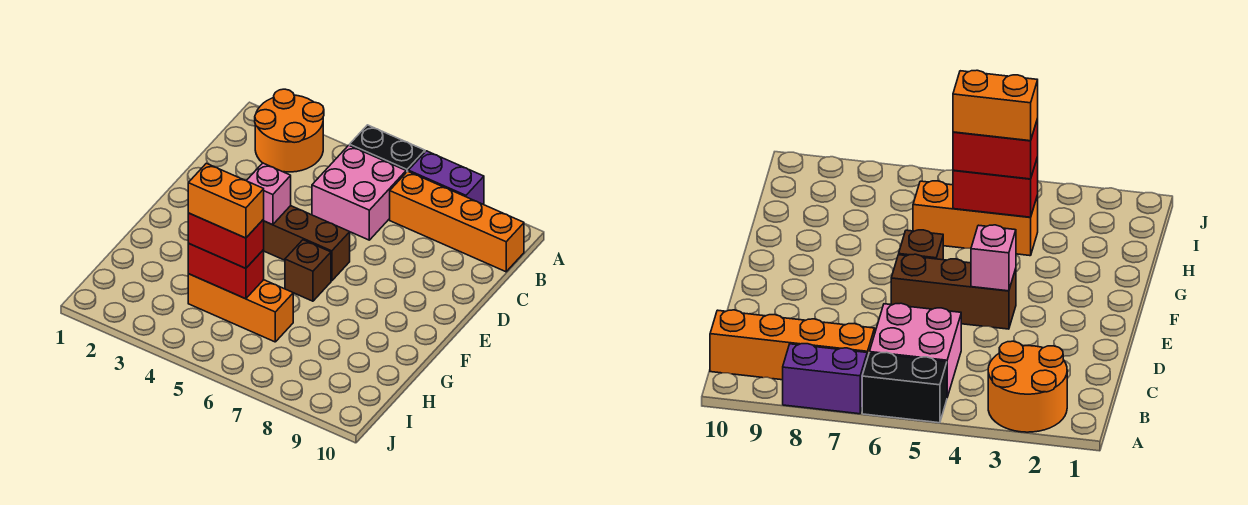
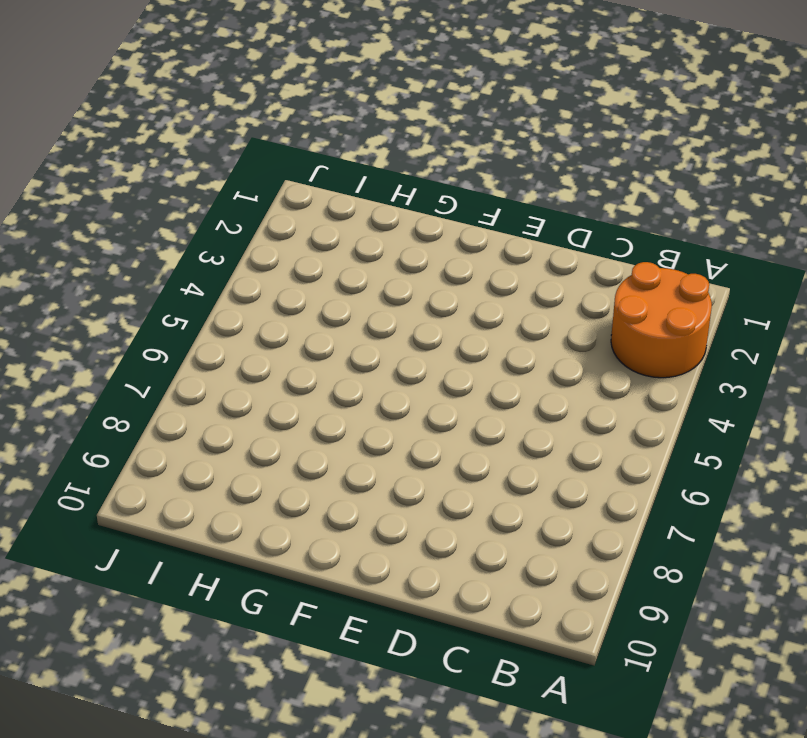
none -> black brick A5:A6 level 1
none -> purple brick A7:A8 level 1
none -> pink brick B5:C6 level 1

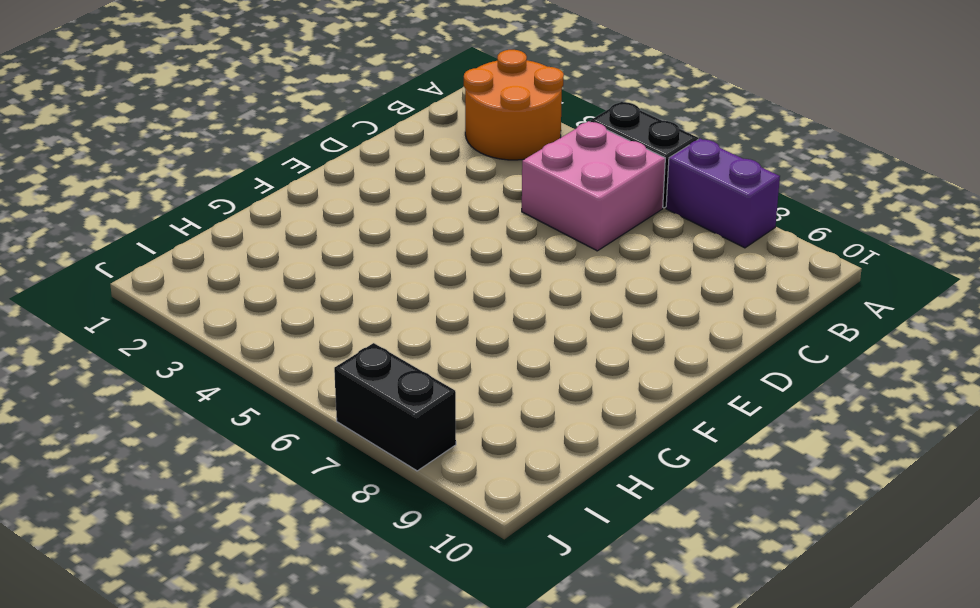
black brick J7:J8 level 1 -> none
none -> orange brick B7:B10 level 1
none -> brown brick E4:E6 level 1
none -> brown brick F6 level 1

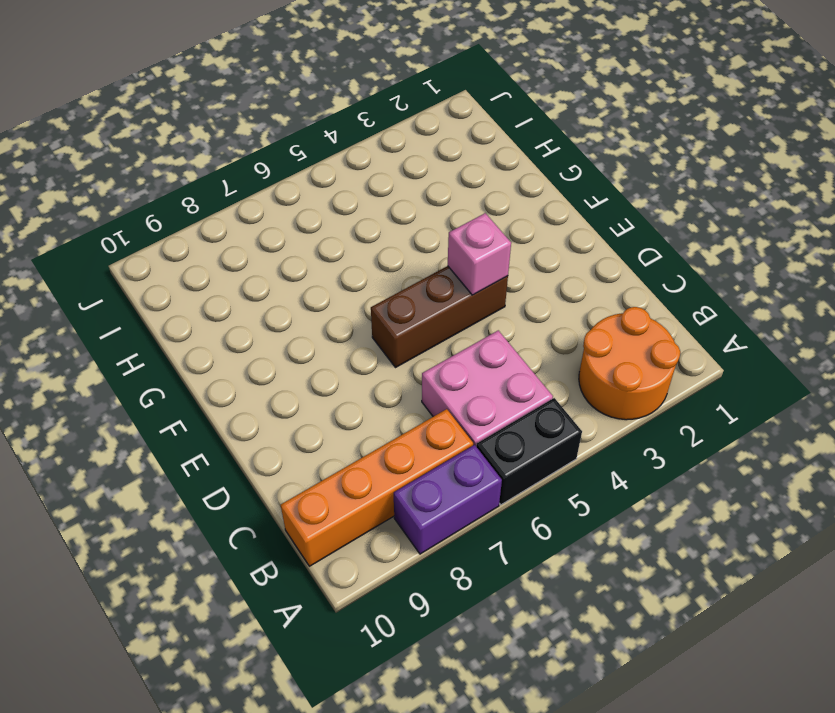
none -> brown brick F6 level 1
none -> orange brick H4:H6 level 1
none -> red brick H4:H5 level 2

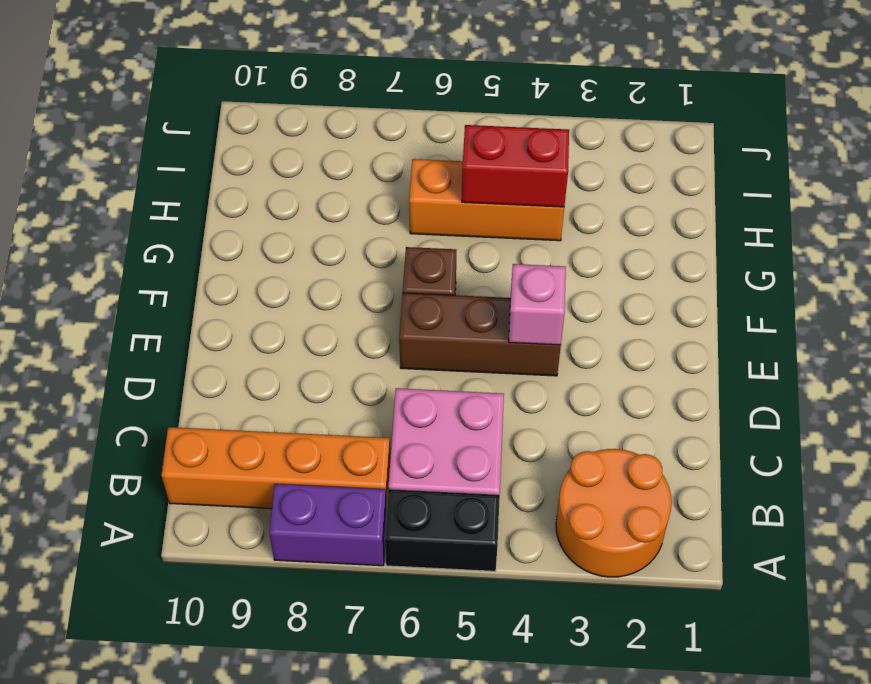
none -> red brick H4:H5 level 3
none -> orange brick H4:H5 level 4

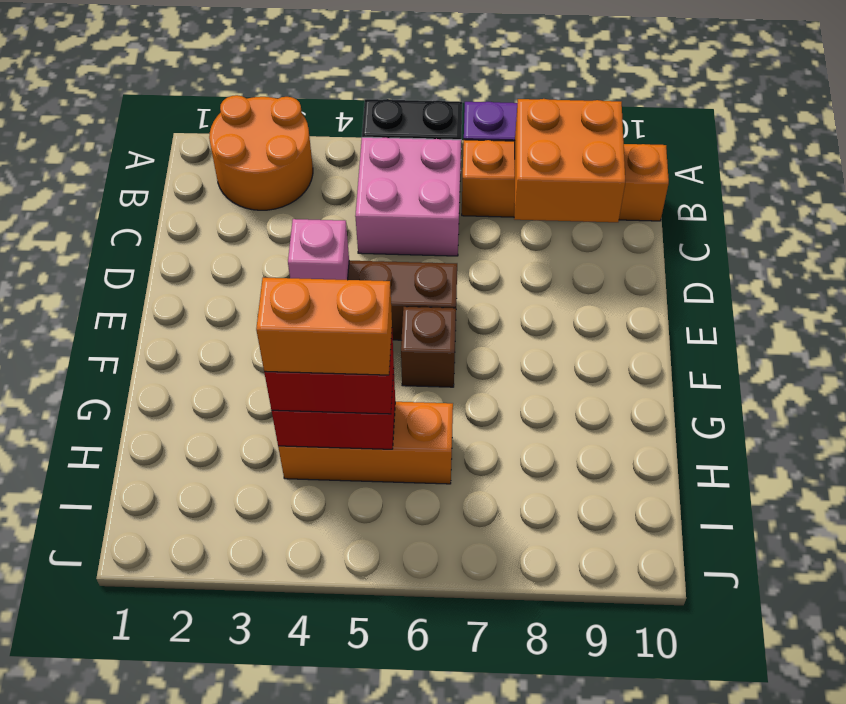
orange brick B8:C9 level 2 -> none

